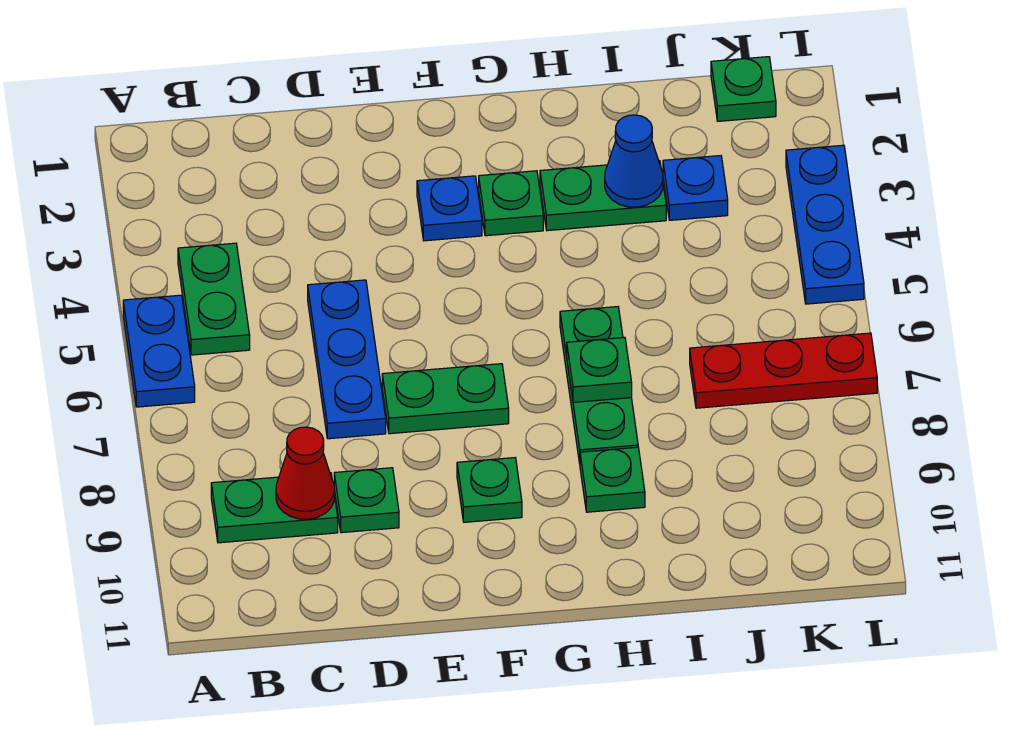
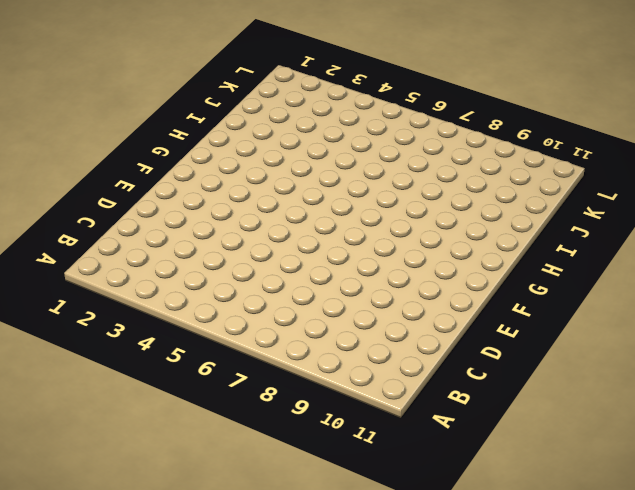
none -> blue plate A5:A6 level 1
none -> green plate B4:B5 level 1
none -> green plate B9:C9 level 1

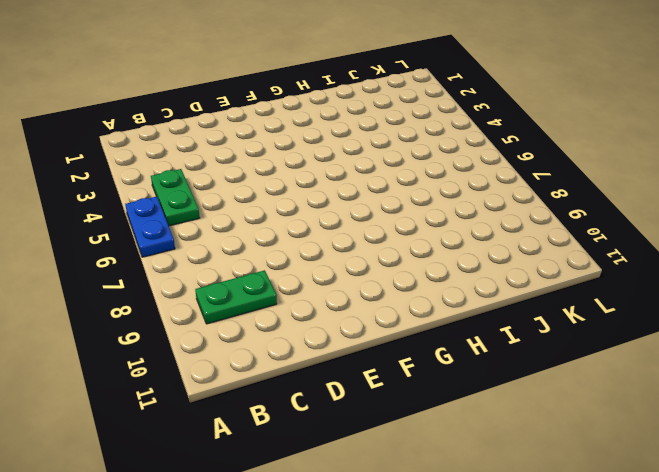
none -> blue plate D5:D7 level 1
none -> green plate D9 level 1
none -> green plate E7:F7 level 1

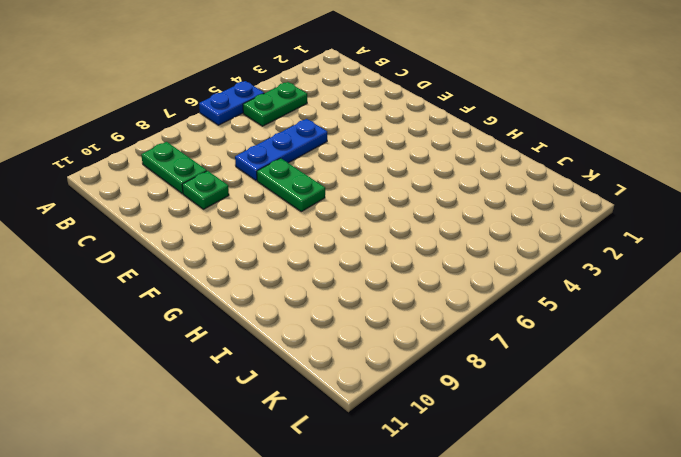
none -> blue plate F3 level 1
none -> green plate F9 level 1
none -> green plate G3 level 1

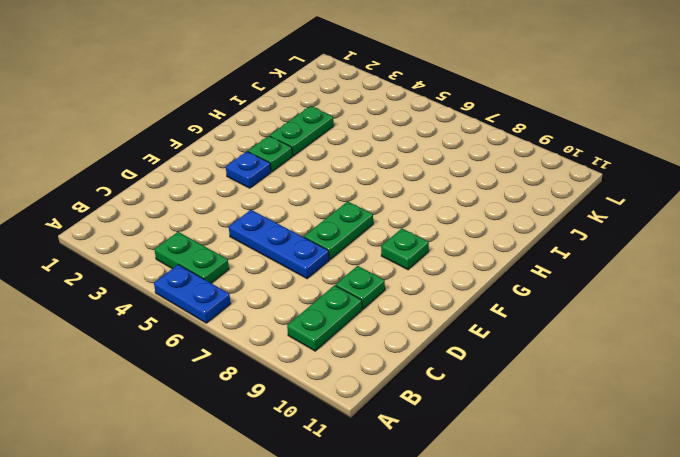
none -> green plate H6:H8 level 1
none -> green plate H9 level 1
none -> blue plate J3 level 1

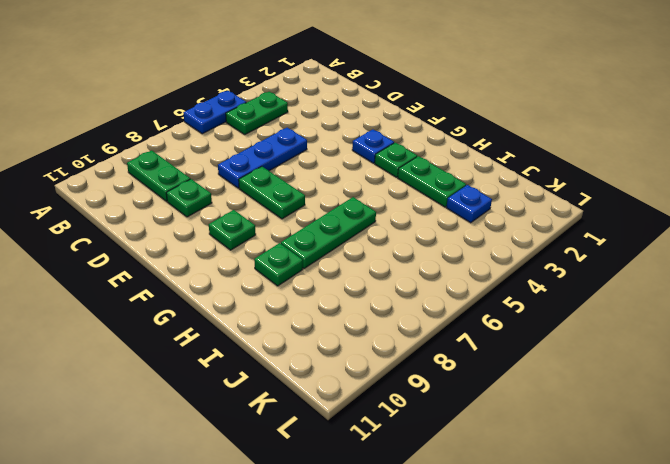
none -> red plate J7:L7 level 1
none -> green plate K1 level 1
none -> blue plate L3:L5 level 1

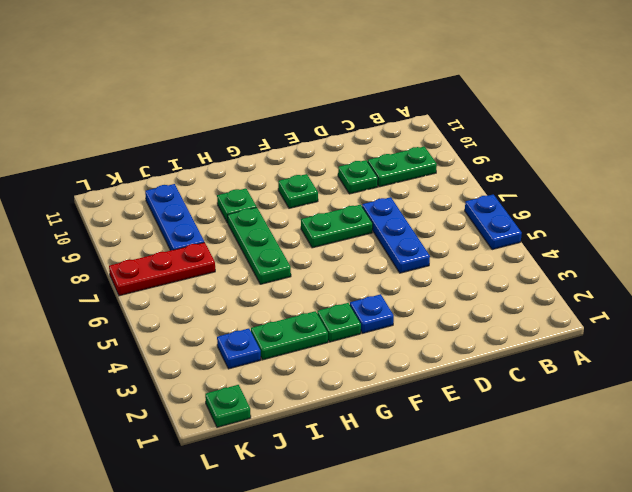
blue plate J8:J10 level 1 -> blue plate L3:L5 level 1
none -> green plate B4:B5 level 1
none -> red cone C9 level 2
none -> green plate H7 level 2

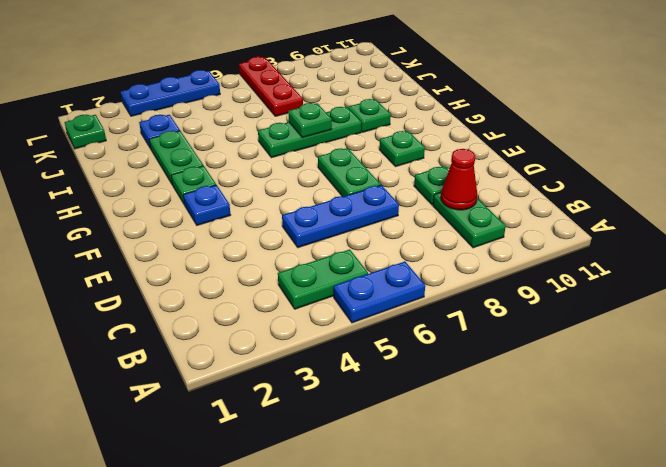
none -> blue cone I3 level 2

